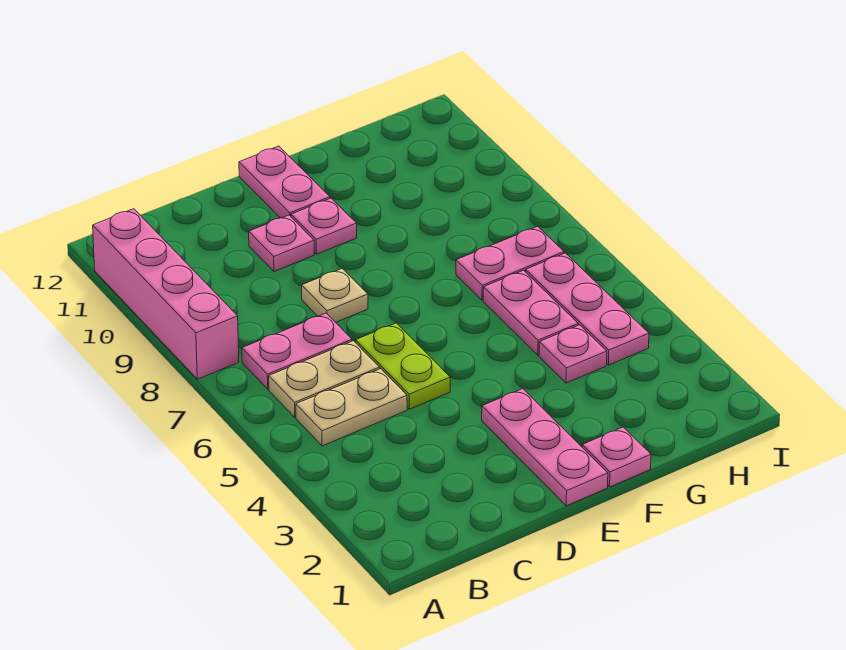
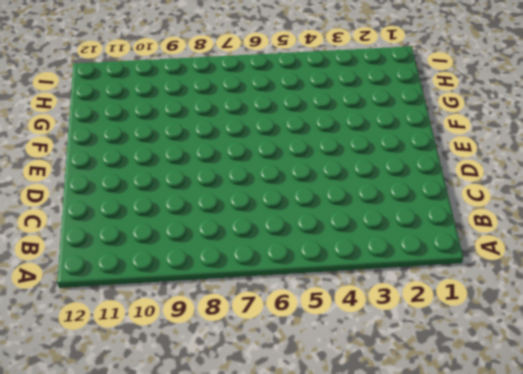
none -> pink brick A8:A11 level 1
none -> tan plate B5:C5 level 1
none -> tan plate B6:C6 level 1

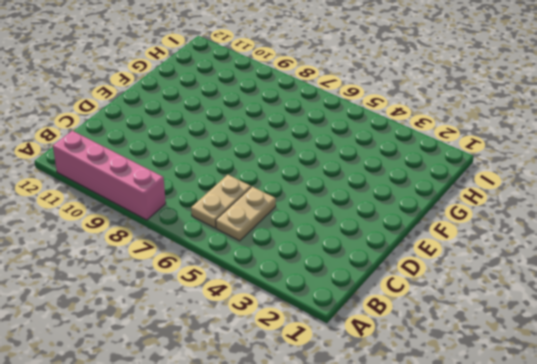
none -> pink plate B7:C7 level 1
none -> lime plate D5:D6 level 1
none -> tan plate D8 level 1

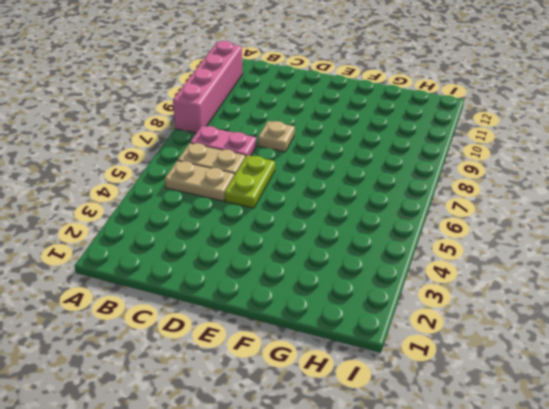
none -> pink plate D10 level 1
none -> pink plate E1:E3 level 1
none -> pink plate E10 level 1

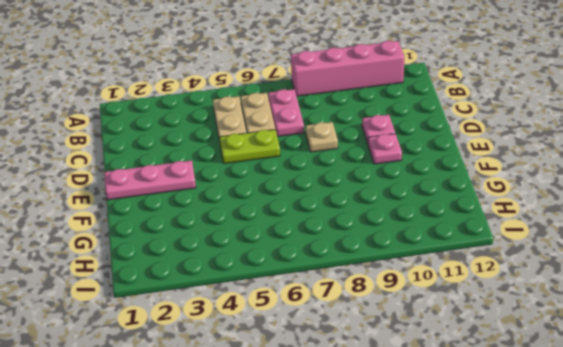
none -> pink plate E11:E12 level 1
none -> pink plate F1 level 1
none -> pink plate G4 level 1

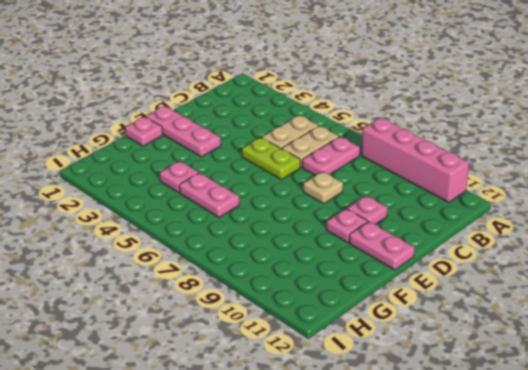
none -> pink plate G7:H7 level 1
none -> pink plate H4:H6 level 1

